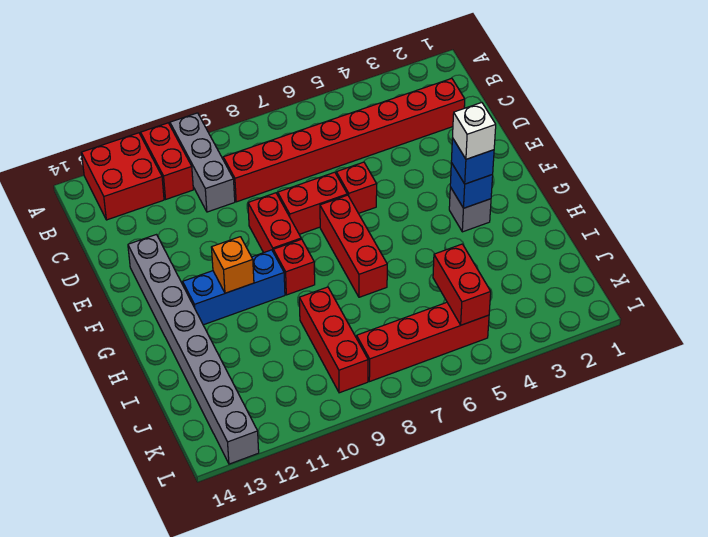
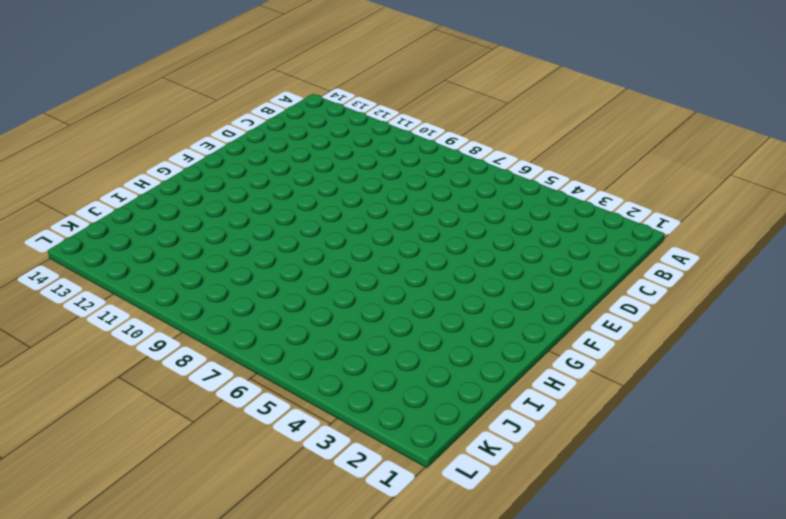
none -> grey brick A10:C10 level 1
none -> red brick A11:B11 level 1
none -> red brick A12:B13 level 1

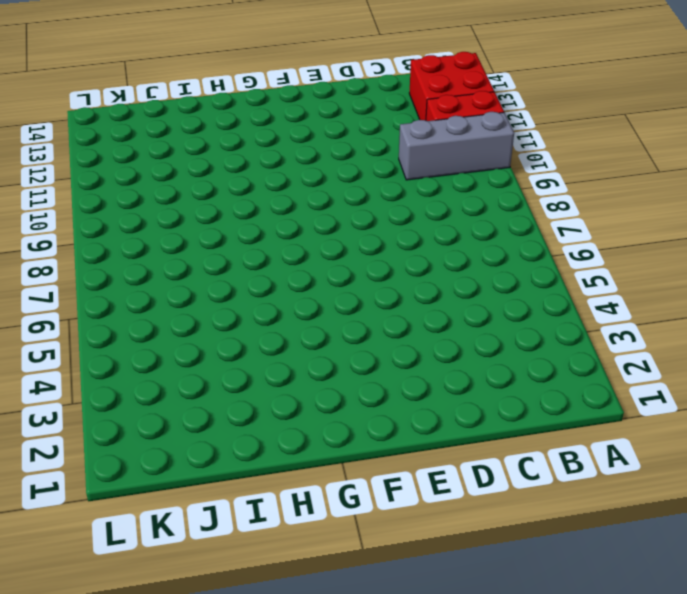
none -> red brick C2:C9 level 1
none -> red brick E6 level 1
none -> red brick E7:E8 level 1

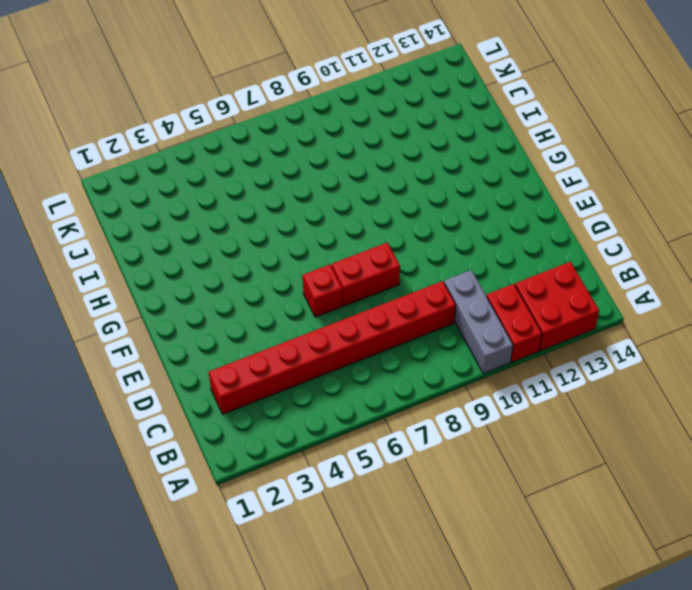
none -> red brick E9:F9 level 1
none -> grey brick E13:L13 level 1
none -> red brick F7:H7 level 1

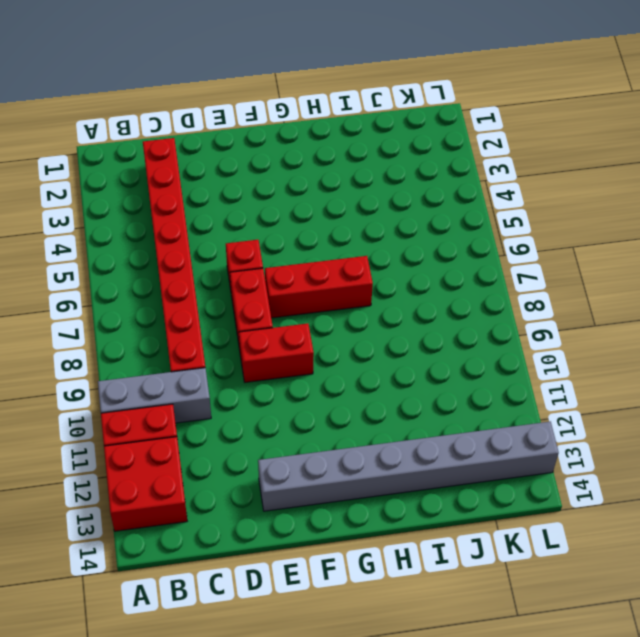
none -> grey brick G3 level 1
none -> red brick G9 level 1
none -> blue brick G10:G12 level 1

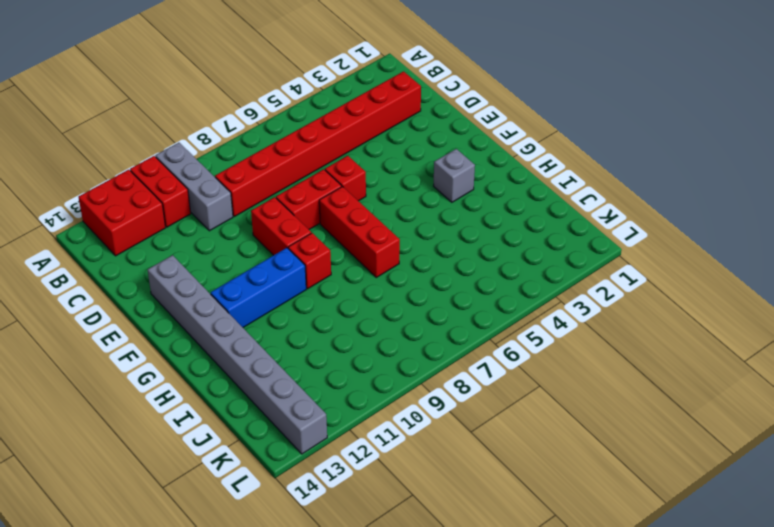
none -> red brick I9:K9 level 1
none -> red brick K5:K8 level 1
none -> blue brick G3 level 2

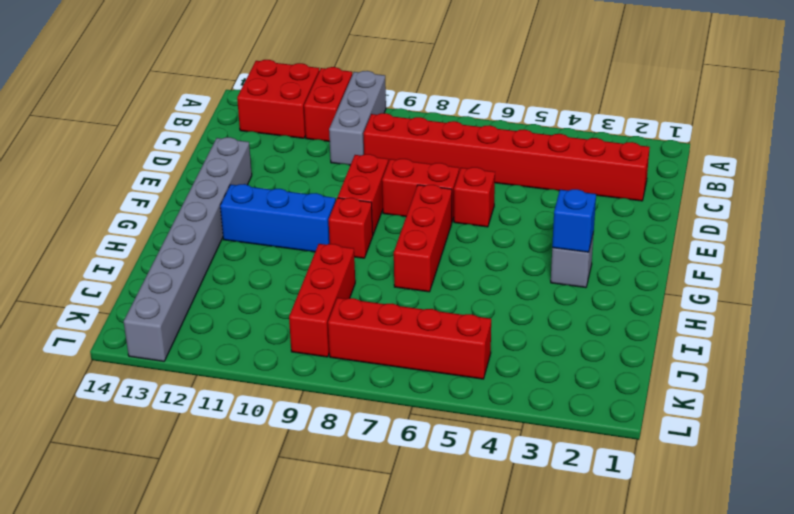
none -> orange brick G11 level 2
none -> red brick J5:K5 level 2
none -> blue brick G3 level 3

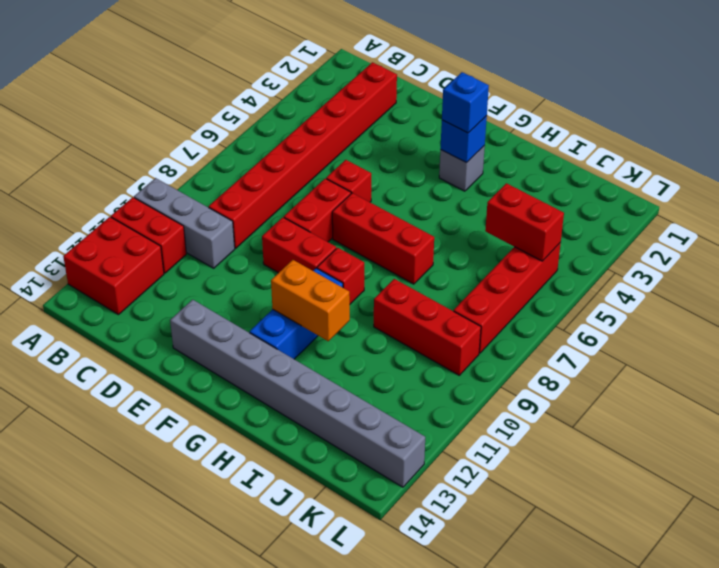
orange brick G11:H11 level 2 -> orange brick G11 level 2
none -> white brick G3 level 4

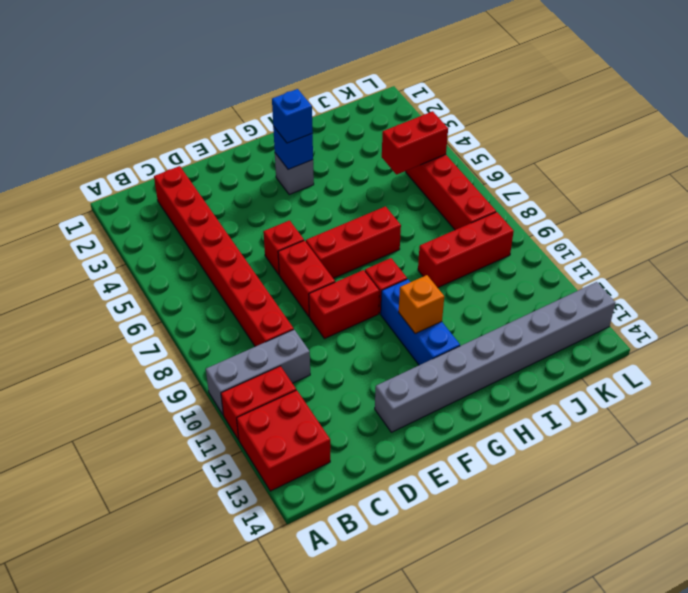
none -> white brick G3 level 4

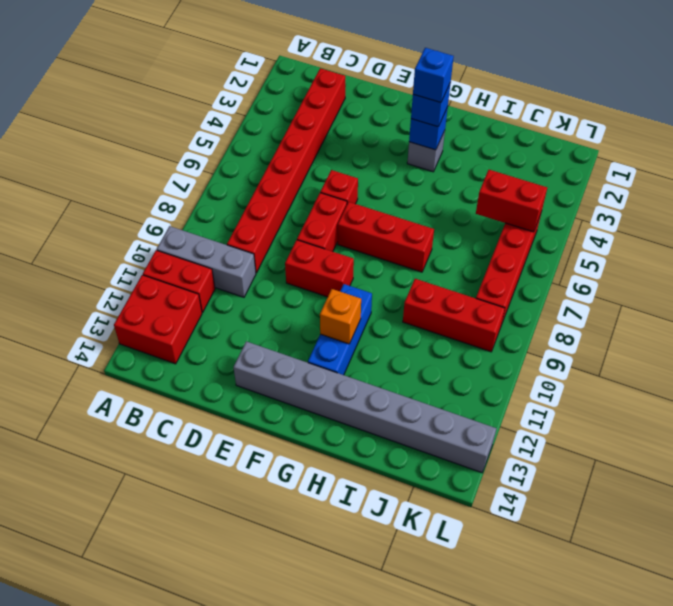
blue brick G3 level 4 -> white brick G3 level 4
none -> red brick G9 level 1

